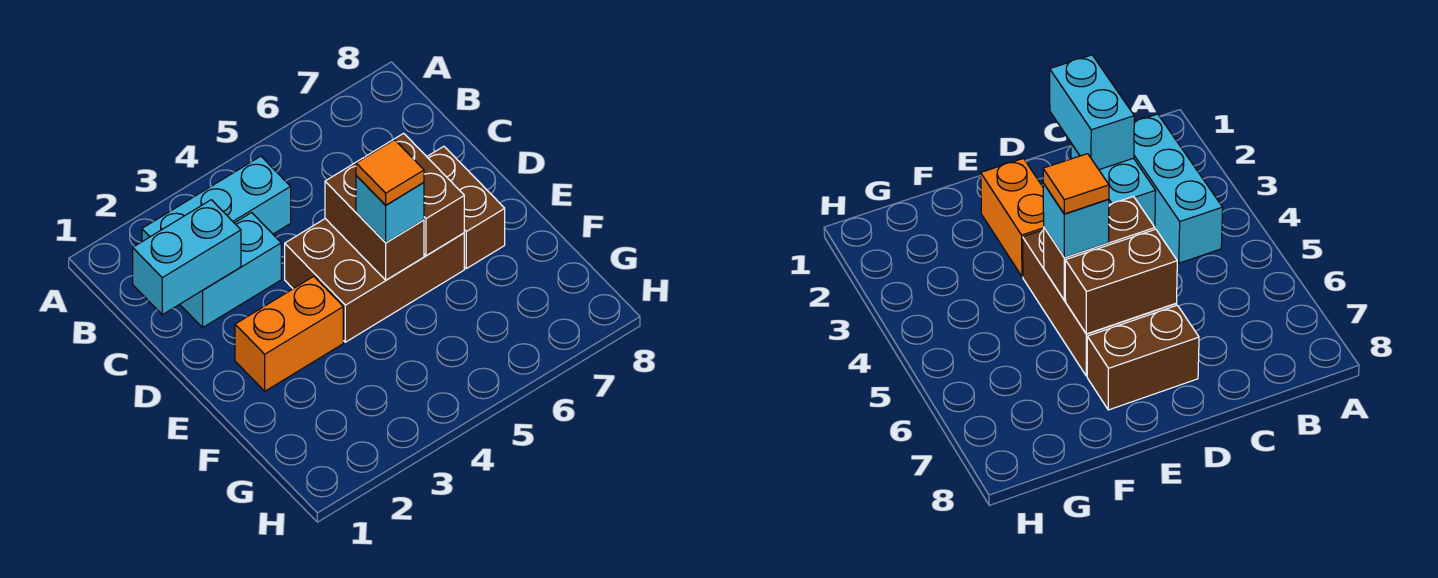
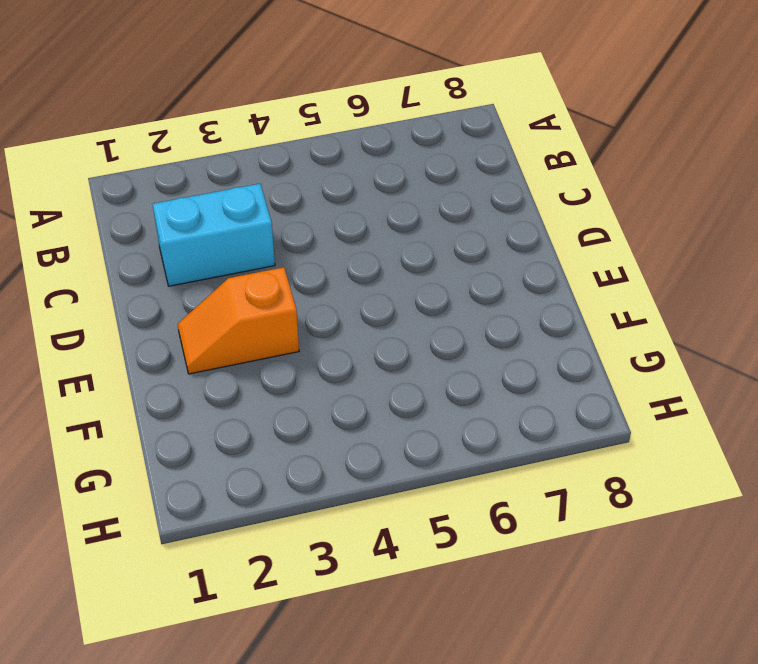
orange slope E2:E3 level 1 top 3 -> orange brick E2:E3 level 1
none -> cyan brick B2:B4 level 1
none -> brown brick D4:E6 level 1

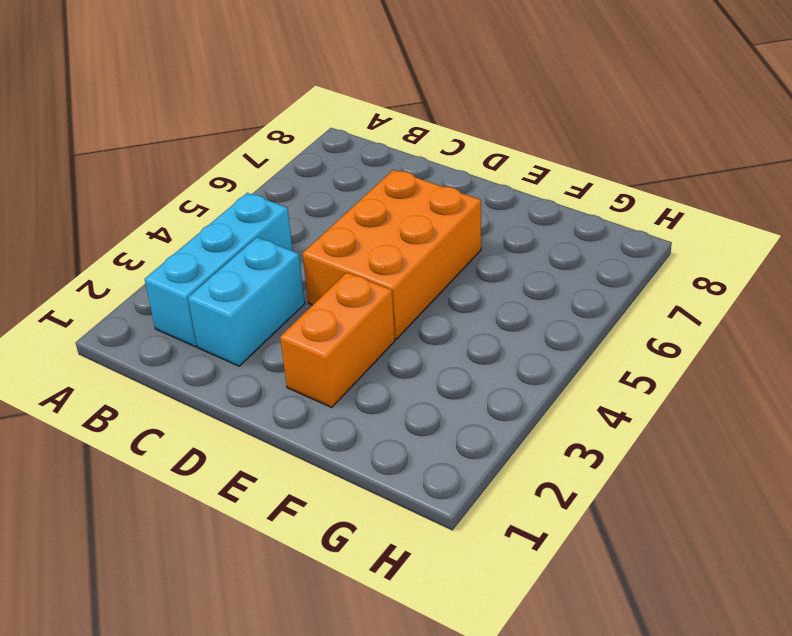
orange brick D4:E6 level 1 -> brown brick D4:E6 level 1
none -> brown brick D7:E7 level 1
none -> cyan brick C1:C2 level 2

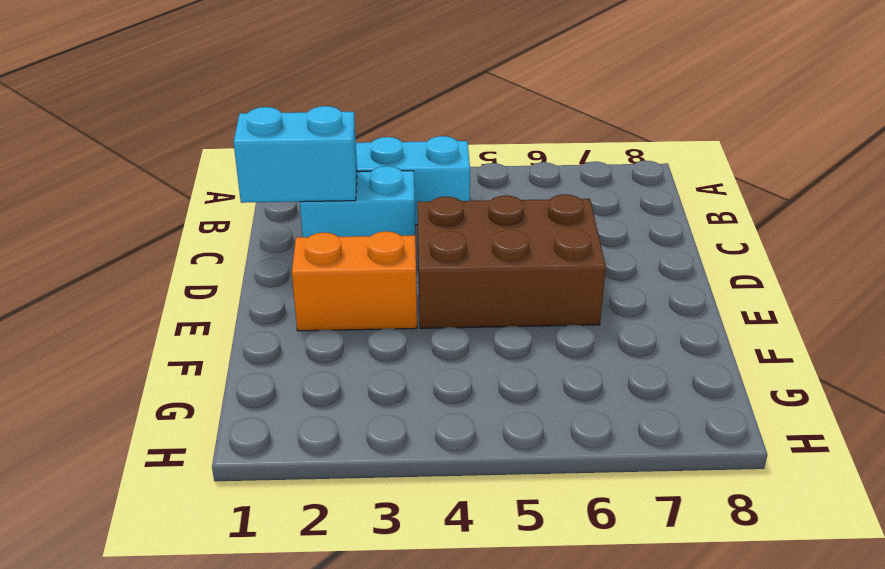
none -> brown brick D7:E7 level 1
none -> brown brick D5:E5 level 2

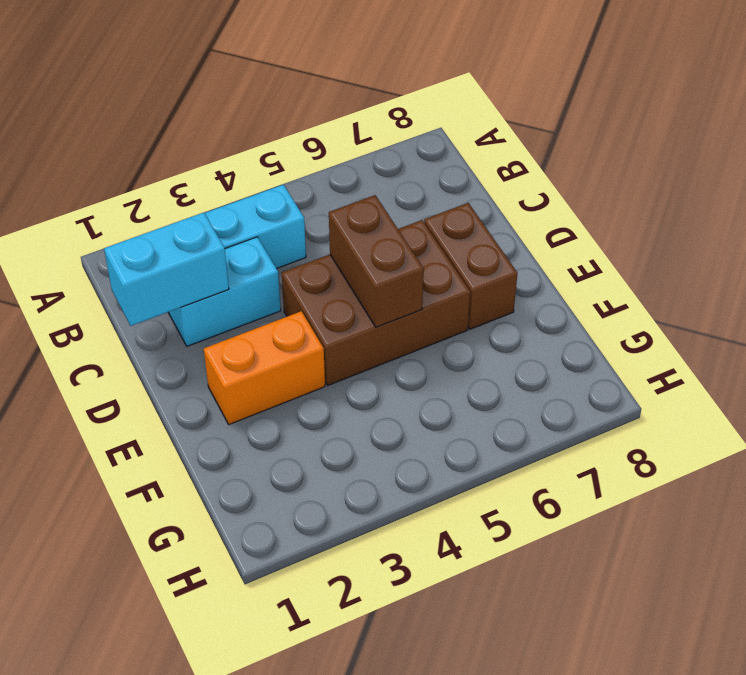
none -> brown brick D6:E6 level 2
none -> cyan brick E5 level 3

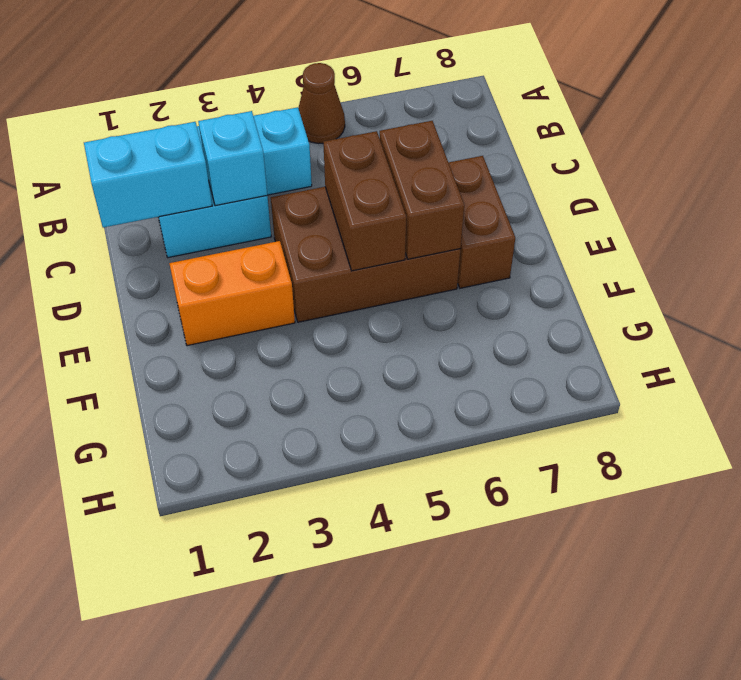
brown cone A5 level 1 -> none
cyan brick C3 level 2 -> cyan brick E5 level 3
none -> orange tile E5 level 4

